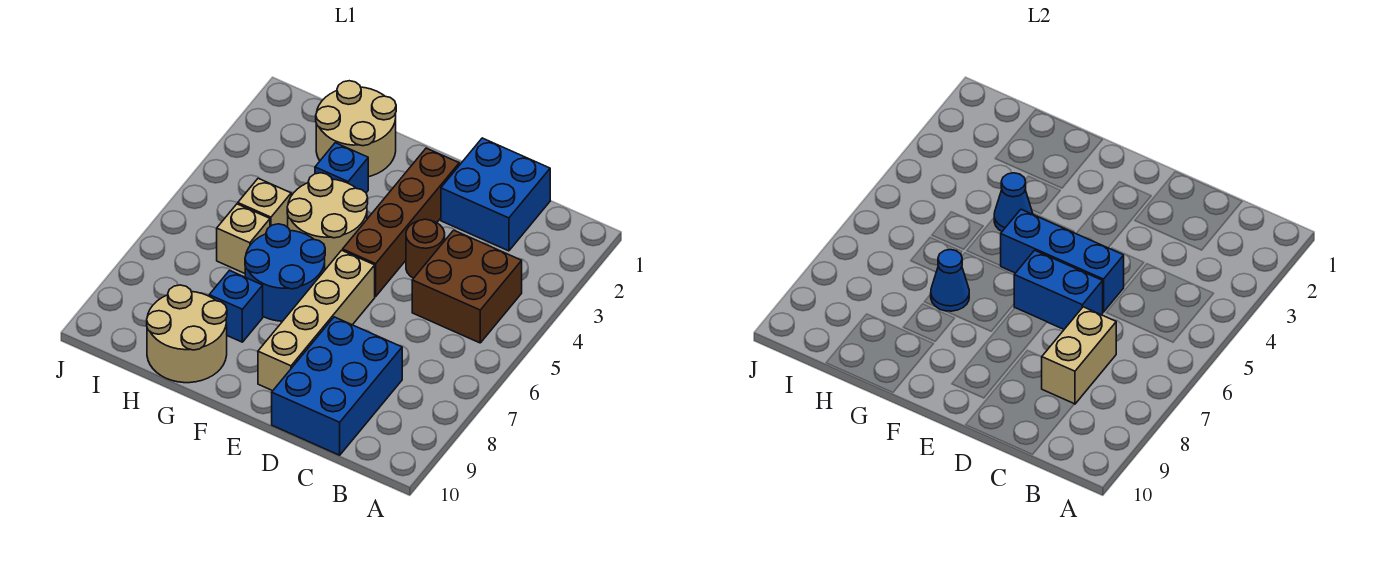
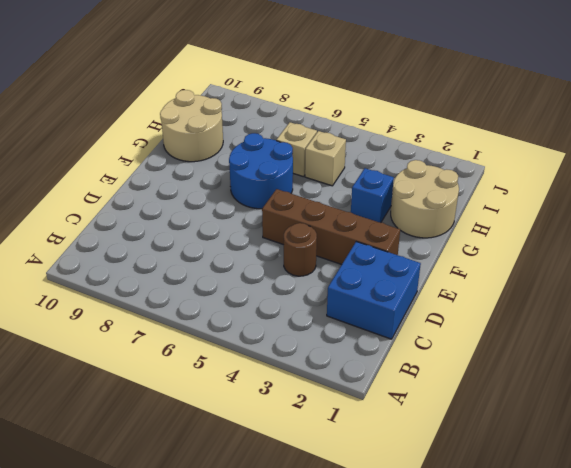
none -> brown brick B4:C5 level 1
none -> blue brick C8:D10 level 1
none -> tan brick E6:E9 level 1

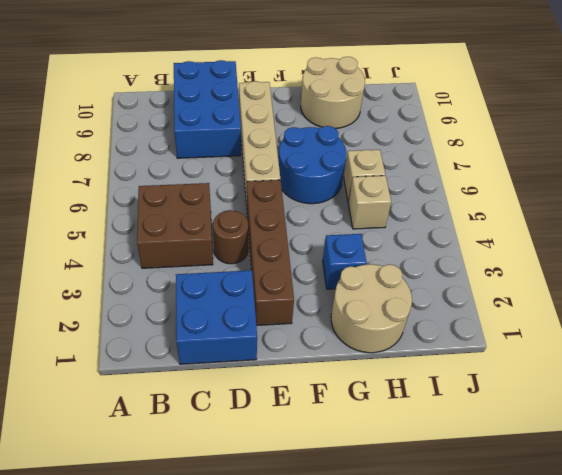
none -> tan round brick F4:G5 level 1
none -> blue brick G8 level 1
none -> tan brick C7:C8 level 2

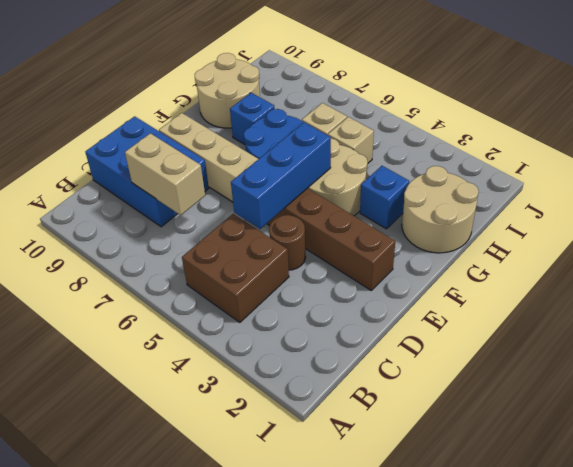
none -> blue brick C1:D2 level 1
none -> blue brick D6:E6 level 2
none -> blue cone G4 level 2

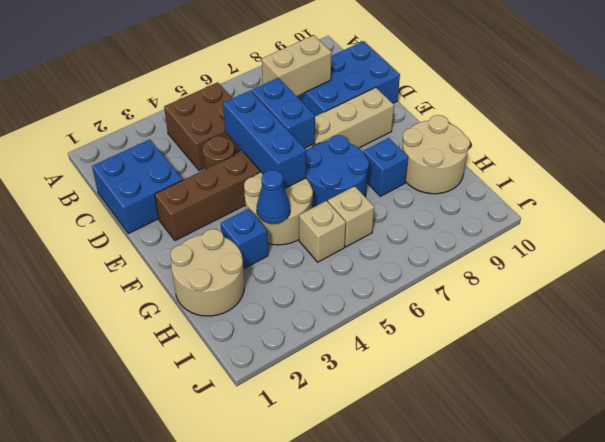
none -> blue cone G7 level 2

